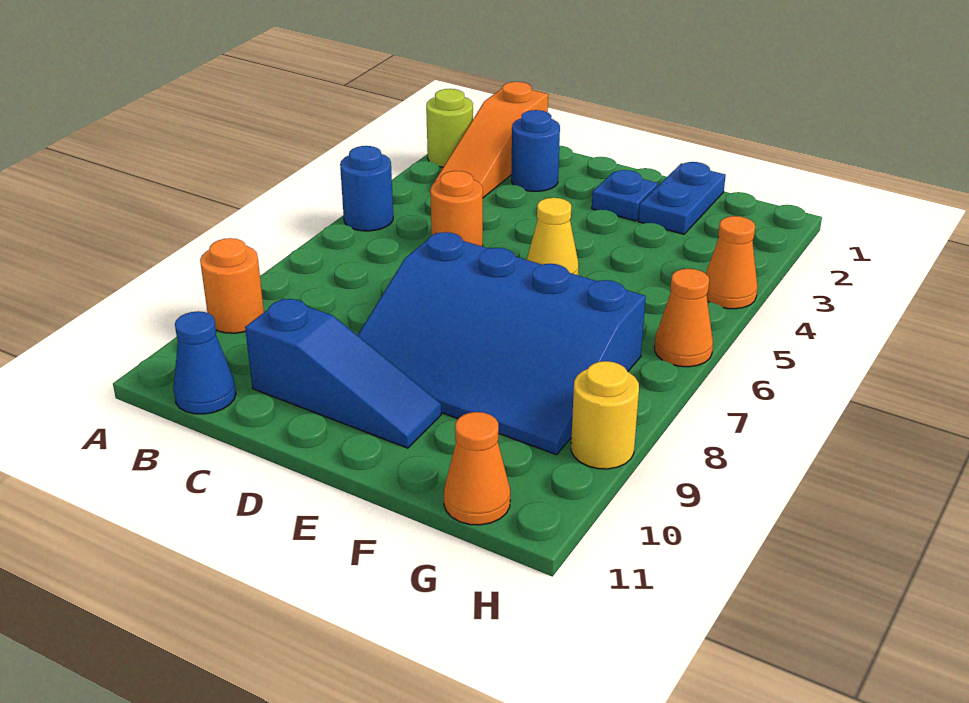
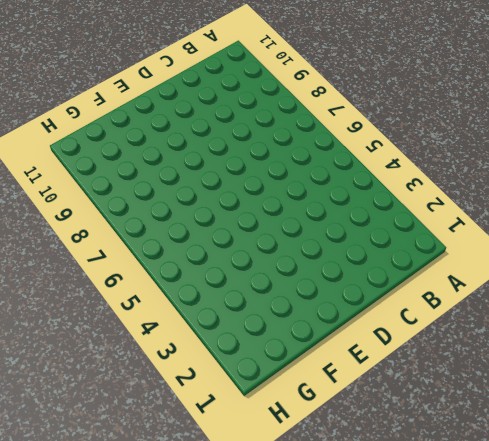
none -> lime round brick A2 level 1
none -> blue round brick A5 level 1
none -> orange round brick A9 level 1

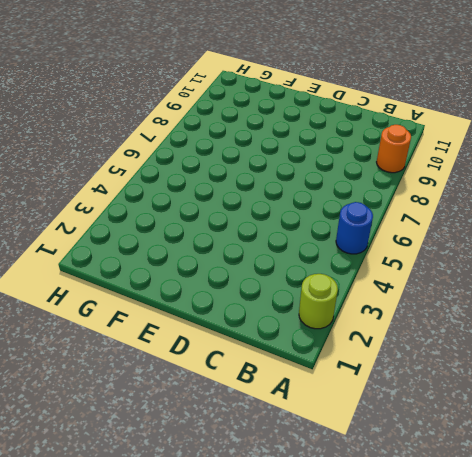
none -> orange slope B1:B3 level 1 top 1
none -> blue cone B11 level 1
none -> blue round brick C2 level 1

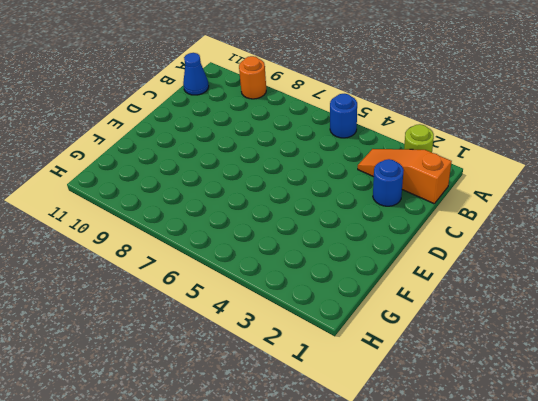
none -> orange round brick C5 level 1
none -> blue slope C10:E10 level 1 top C
none -> blue slope D7:G9 level 1 top 7

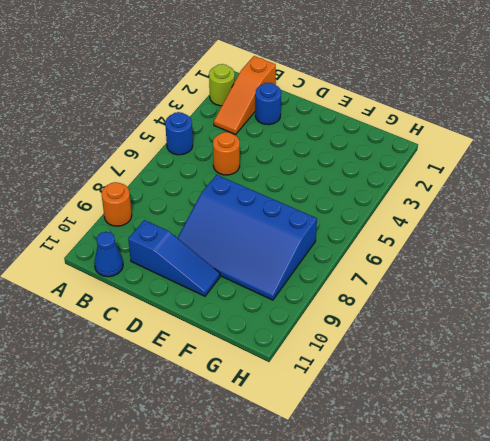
none -> blue plate E2 level 1
none -> yellow cone E5 level 1
none -> blue plate F1:F2 level 1

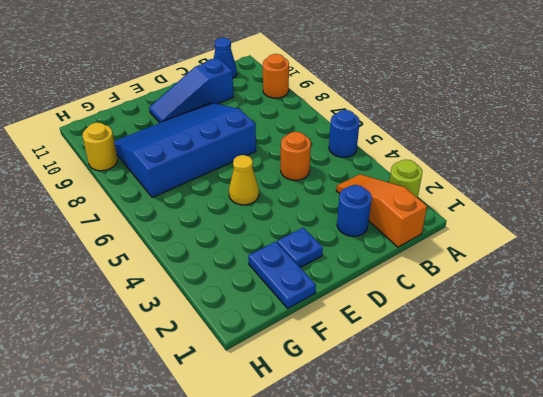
none -> orange cone G11 level 1
none -> orange cone H4 level 1
none -> orange cone H6 level 1

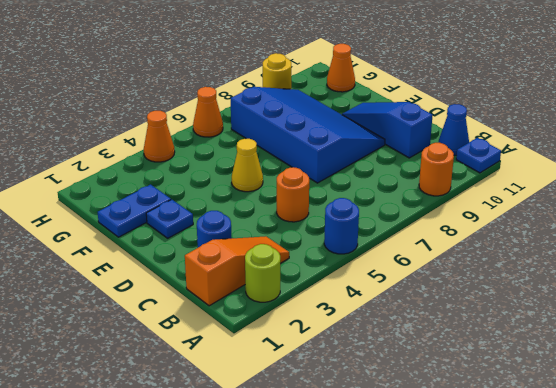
blue plate A11 level 1 -> none

